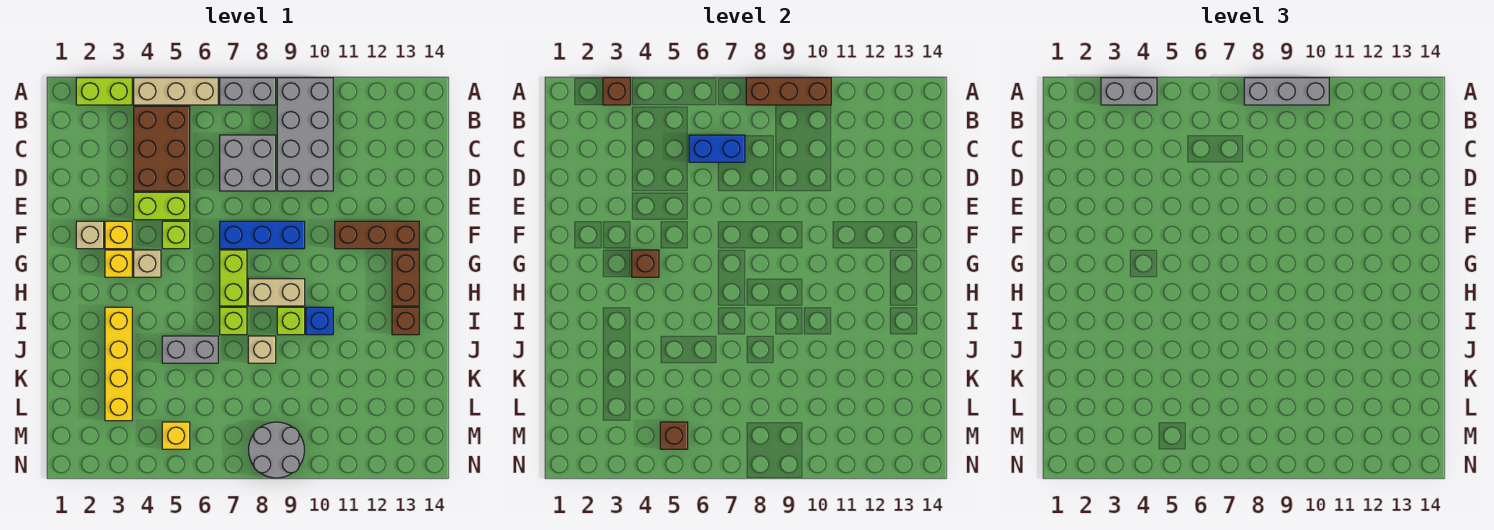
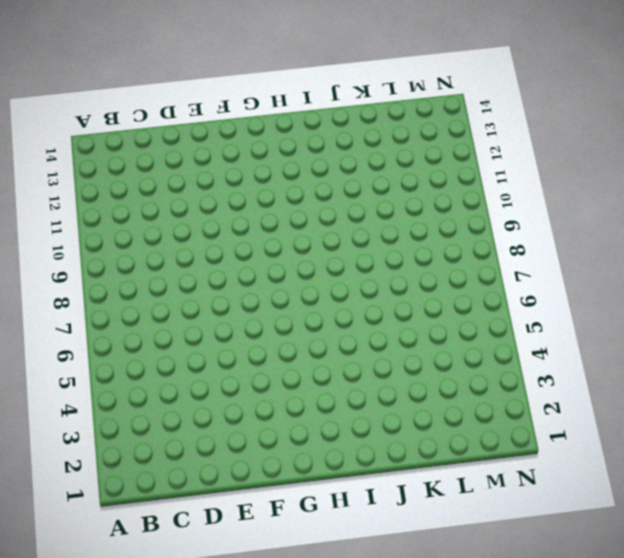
none -> lime brick A2:A3 level 1
none -> tan brick A4:A6 level 1
none -> grey brick A7:A8 level 1
none -> grey brick A9:D10 level 1

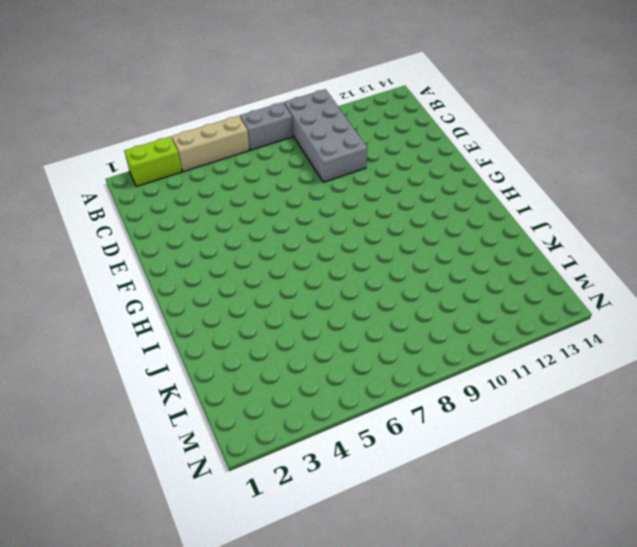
none -> brown brick B4:D5 level 1
none -> grey brick C7:D8 level 1
none -> lime brick E4:E5 level 1
none -> tan brick F2 level 1

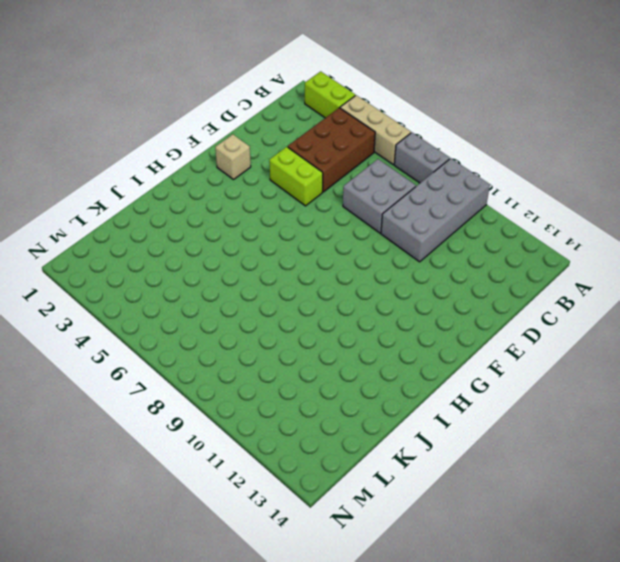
none -> yellow brick F3 level 1
none -> lime brick F5 level 1
none -> blue brick F7:F9 level 1
none -> brown brick F11:F13 level 1

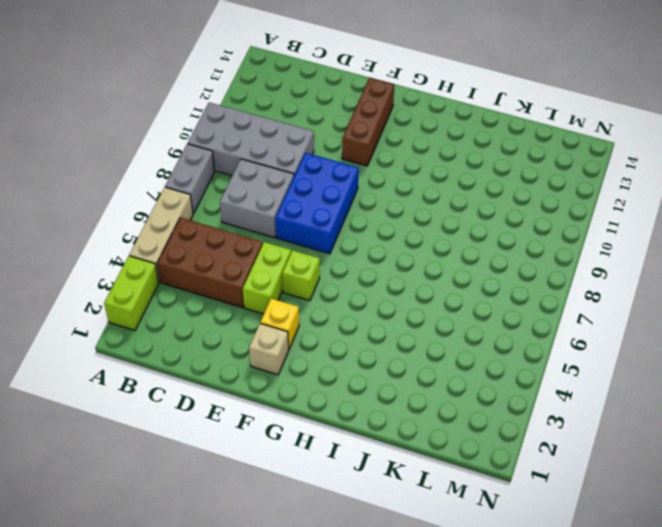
blue brick E7:F9 level 1 -> blue brick F7:F9 level 1
none -> yellow brick G3 level 1
none -> tan brick G4 level 1
none -> lime brick G7:H7 level 1
none -> brown brick G13:H13 level 1

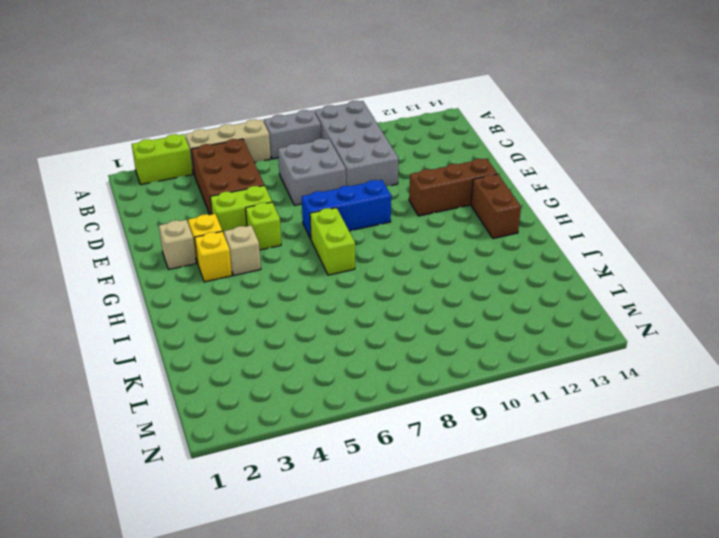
none -> tan brick H8:H9 level 1
none -> yellow brick I3:L3 level 1
none -> lime brick I7 level 1
none -> lime brick I9 level 1

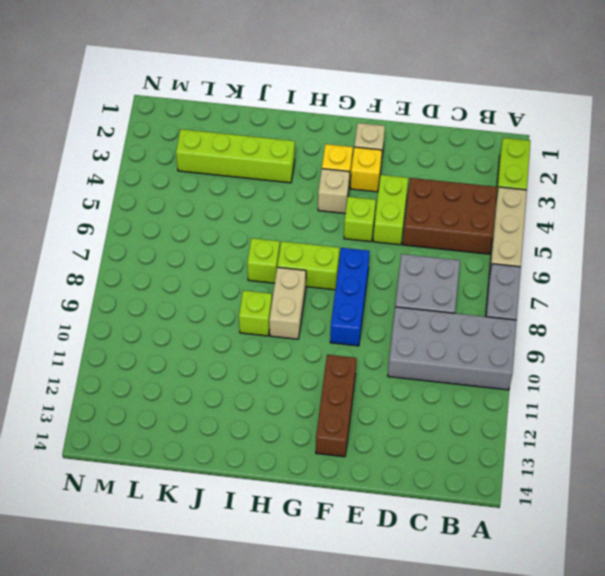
lime brick I3:L3 level 1 -> yellow brick I3:L3 level 1
none -> brown brick G13:H13 level 1
none -> blue brick I10 level 1
none -> brown brick I13 level 1
none -> grey brick J5:J6 level 1

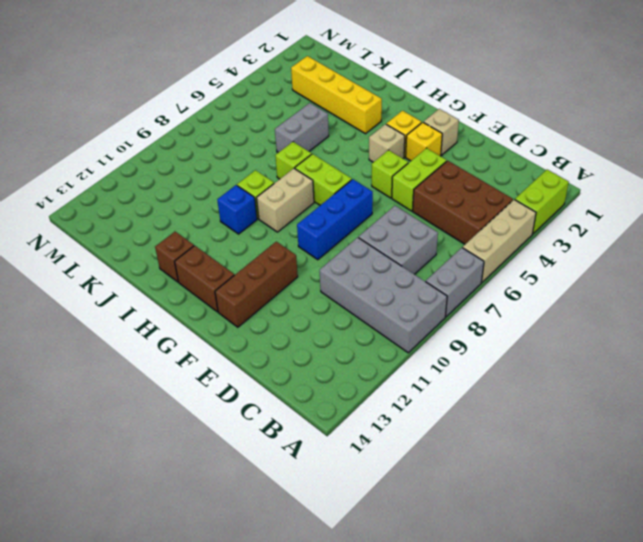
none -> tan brick J8 level 1
none -> yellow brick M5 level 1
none -> grey round brick M8:N9 level 1
none -> brown brick A3 level 2

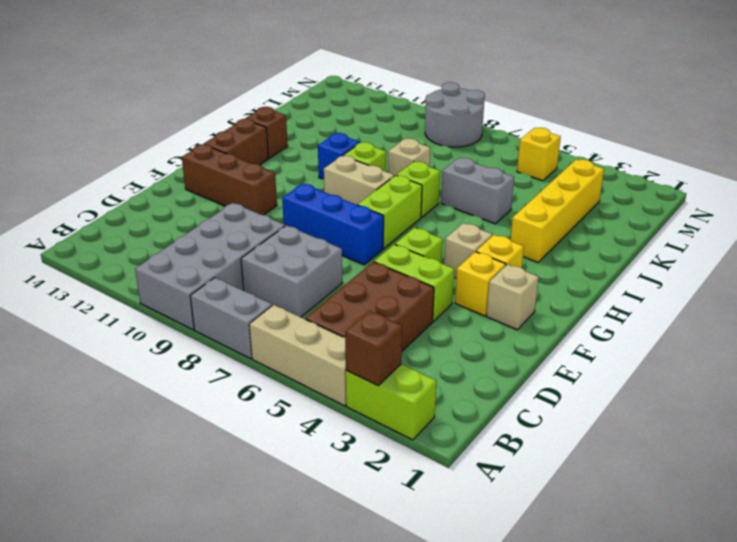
none -> brown brick A8:A10 level 2
none -> blue brick C6:C7 level 2
none -> brown brick G4 level 2
none -> brown brick M5 level 2

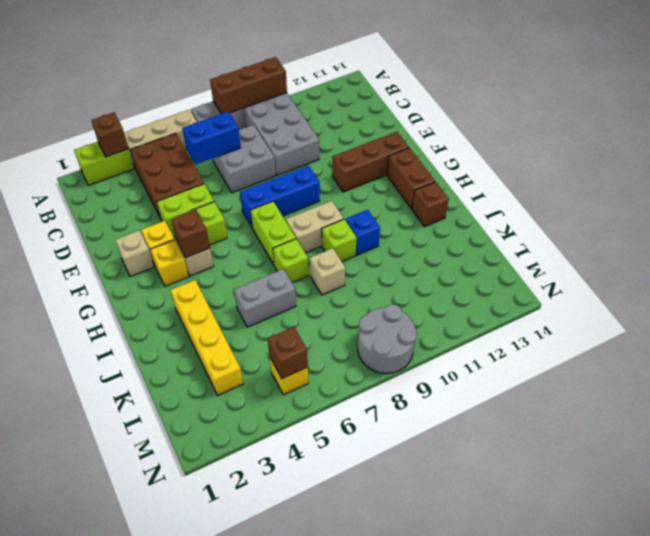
none -> grey brick A3:A4 level 3
none -> grey brick A8:A10 level 3

